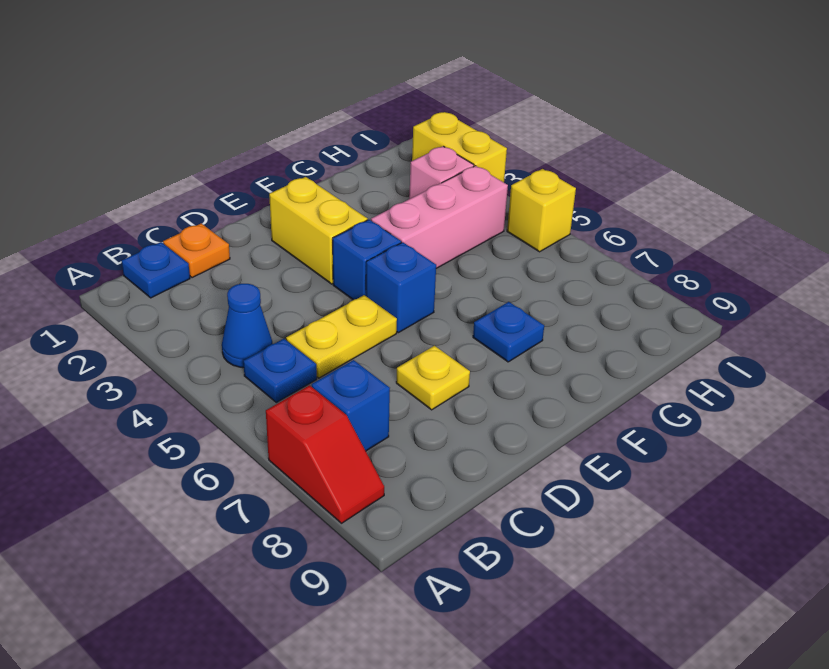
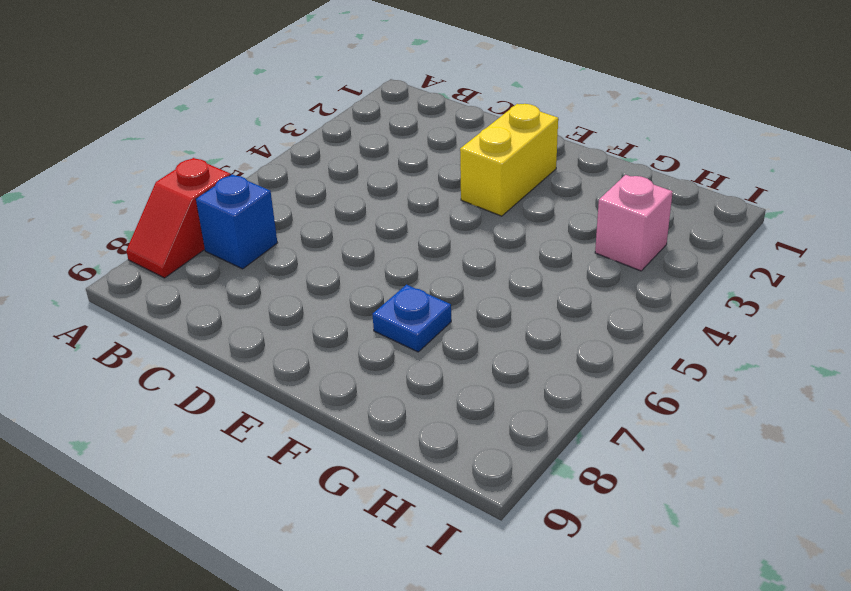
none -> blue plate B1 level 1
none -> blue cone B4 level 1
none -> blue plate B5 level 1

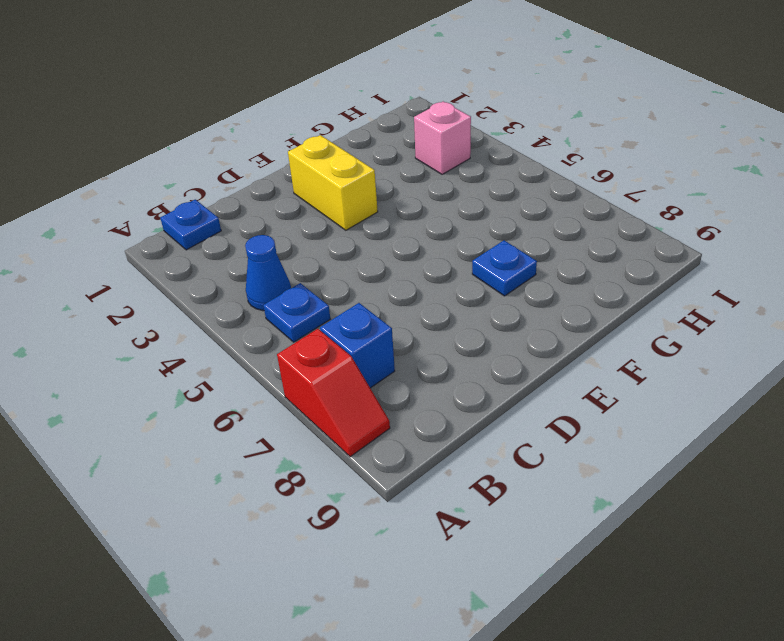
none -> orange plate C1 level 1
none -> yellow plate C5:D5 level 1
none -> yellow plate D7 level 1

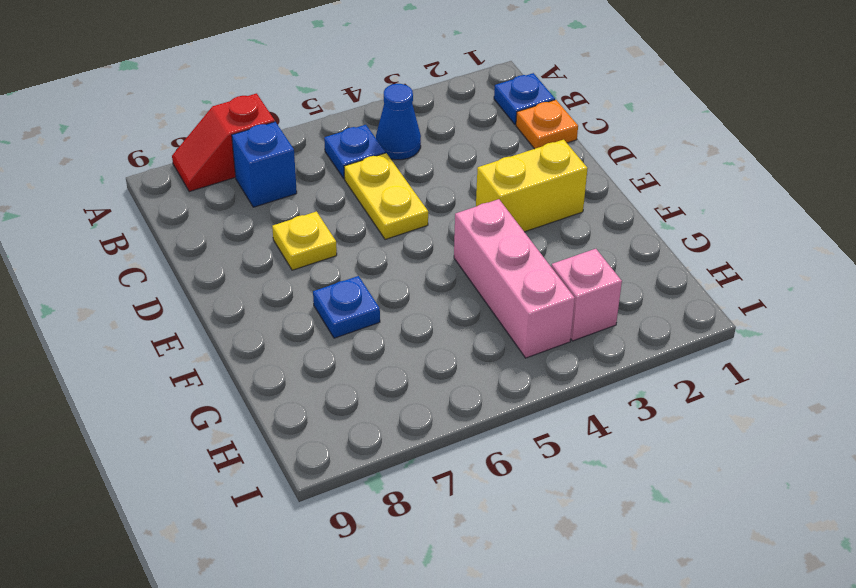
none -> blue brick E4 level 1
none -> blue brick E5 level 1
none -> yellow brick I2:I3 level 1

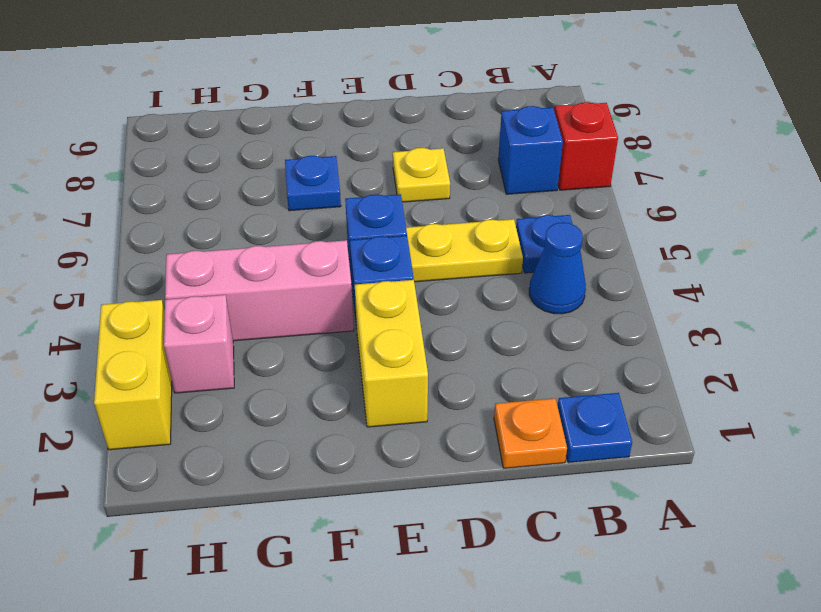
none -> yellow brick I5 level 1

